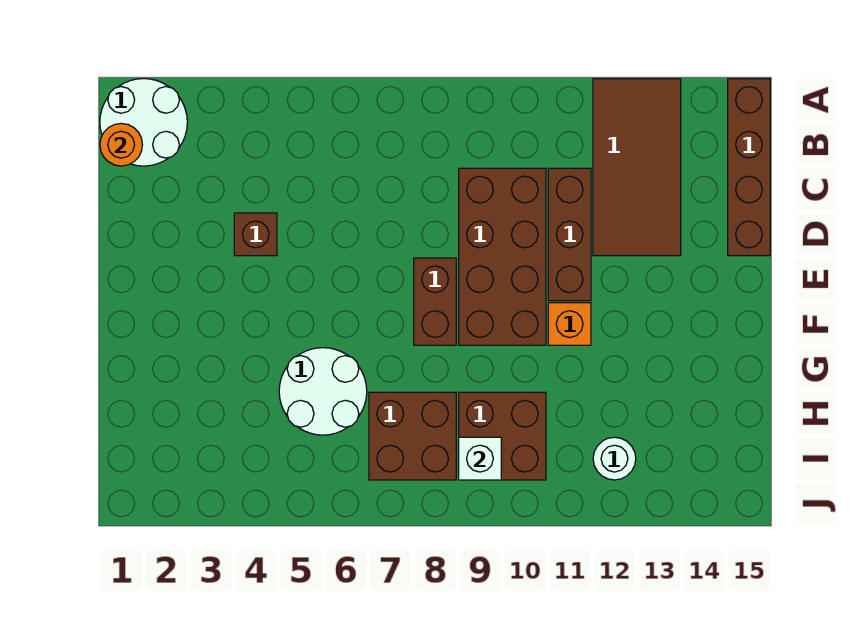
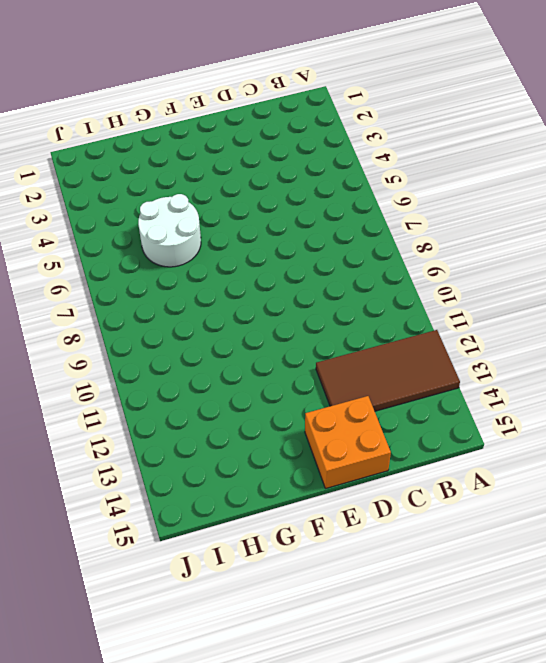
orange brick D14:E15 level 1 -> brown brick A15:D15 level 1
none -> white round brick A1:B2 level 1
none -> brown brick C9:F10 level 1
none -> brown brick C11:E11 level 1

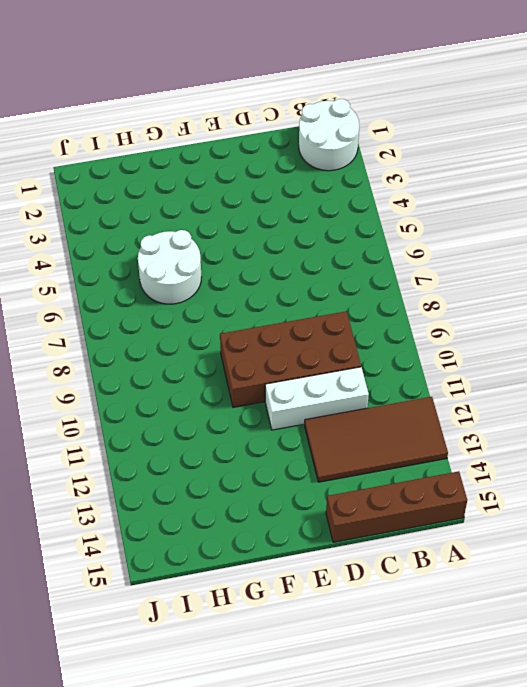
white brick C11:E11 level 1 -> brown brick C11:E11 level 1
none -> brown brick D4 level 1
none -> brown brick E8:F8 level 1
none -> orange brick F11 level 1

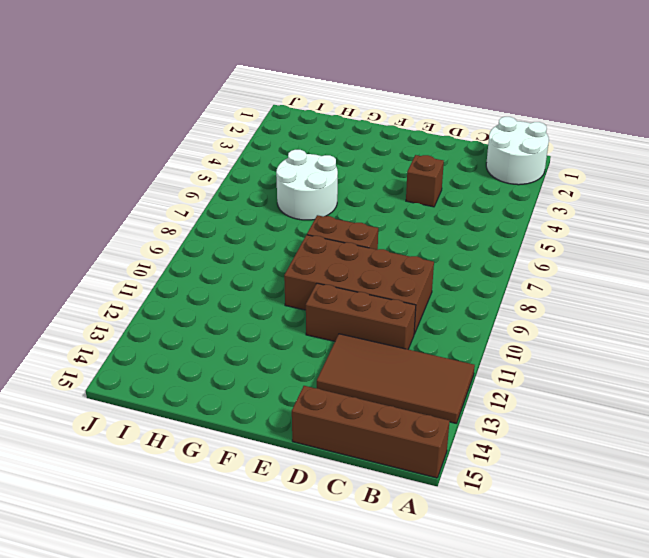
none -> orange brick F11 level 1
none -> brown brick H7:I8 level 1
none -> brown brick H9:I10 level 1

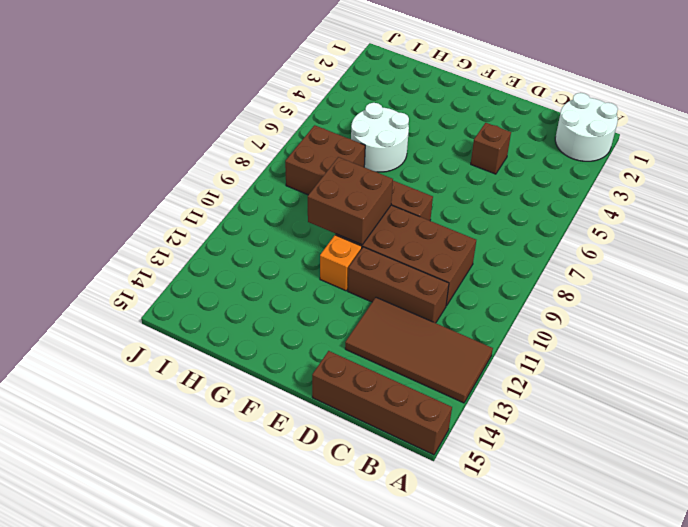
brown brick F9:G10 level 2 -> brown brick H9:I10 level 1
none -> white round brick I12 level 1
none -> orange round brick B1 level 2
none -> white brick I9 level 2

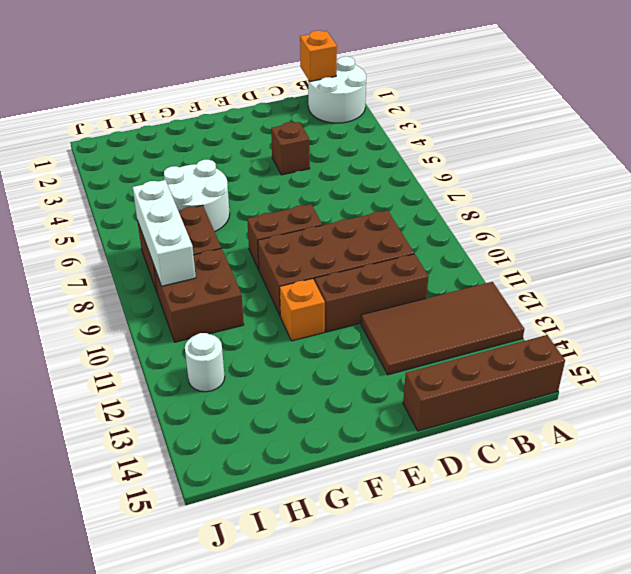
orange brick B1 level 2 -> orange round brick B1 level 2
white brick I7:I9 level 2 -> white brick I9 level 2

